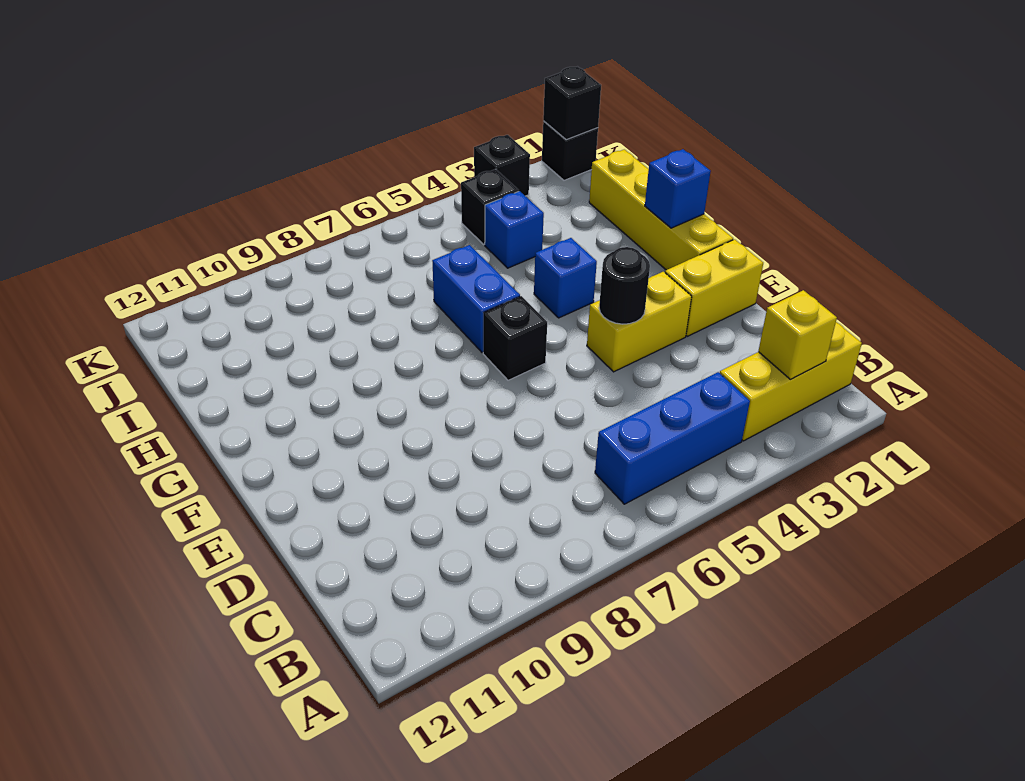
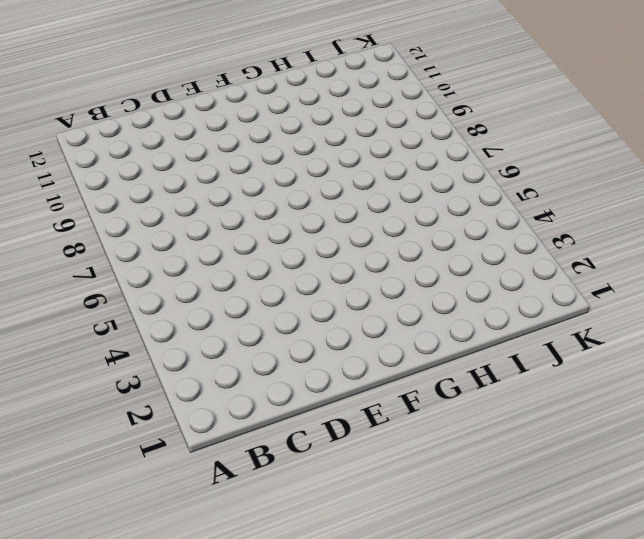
none -> yellow brick B1:B3 level 1
none -> blue brick B4:B6 level 1
none -> yellow brick E1:E2 level 1

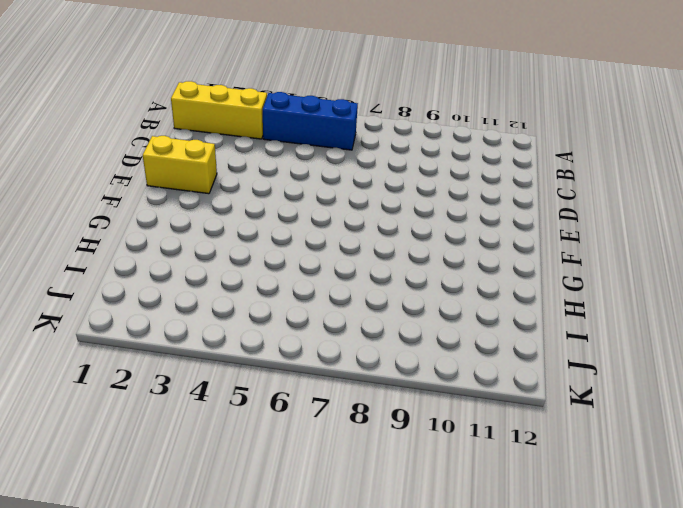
none -> yellow brick E3:E4 level 1
none -> yellow brick F1:I1 level 1
none -> black brick F6 level 1

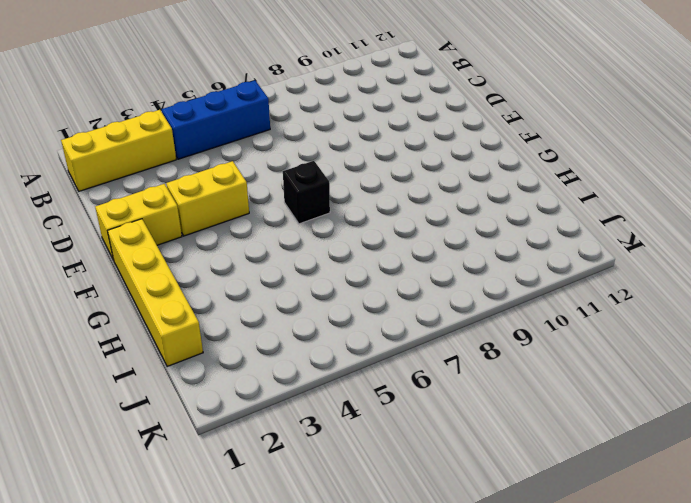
none -> blue brick G4 level 1
none -> blue brick G6:H6 level 1
none -> blue brick I4 level 1

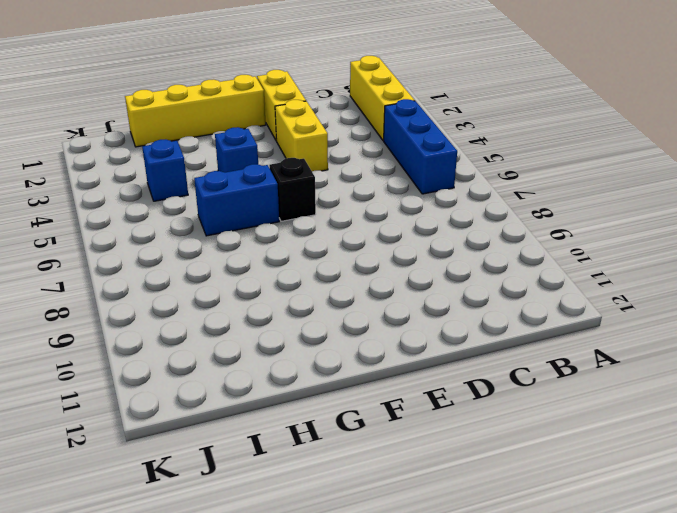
none -> black brick J4 level 1
none -> black brick K1 level 1
none -> black brick K3 level 1

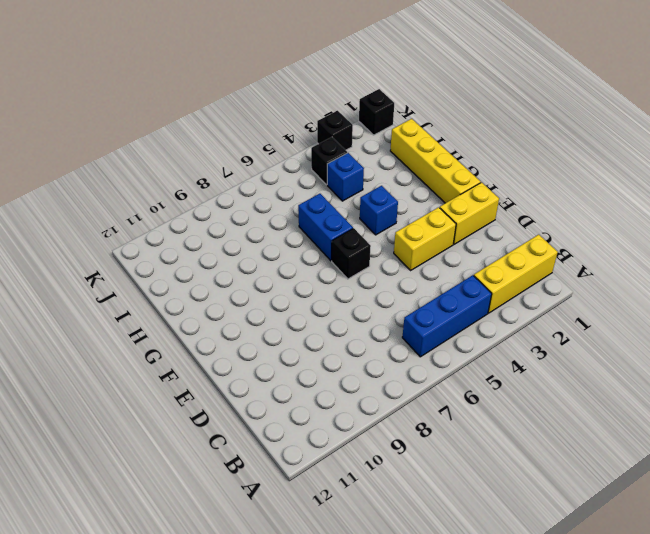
none -> yellow brick B2 level 2
none -> black round brick E4 level 2
none -> blue brick G1 level 2

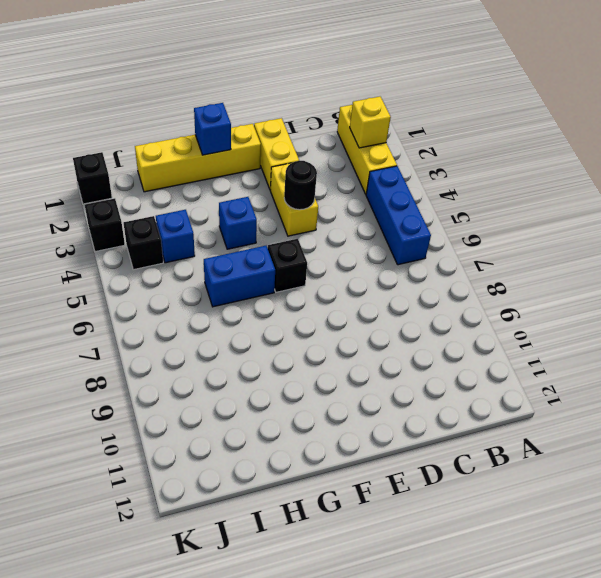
none -> black brick K1 level 2

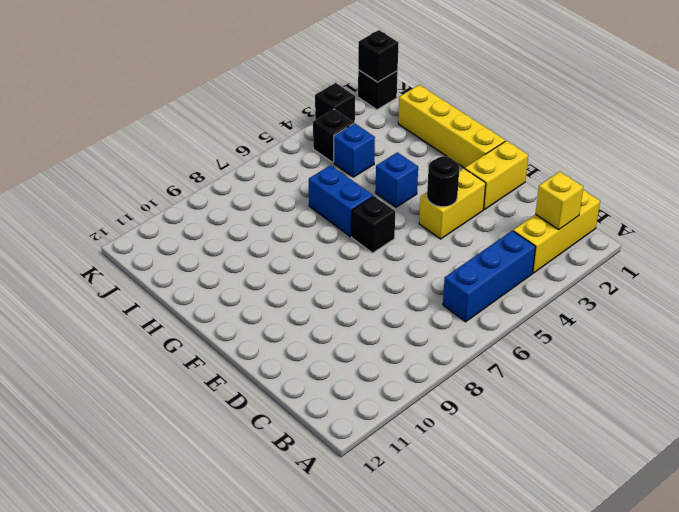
none -> blue brick G1 level 2

